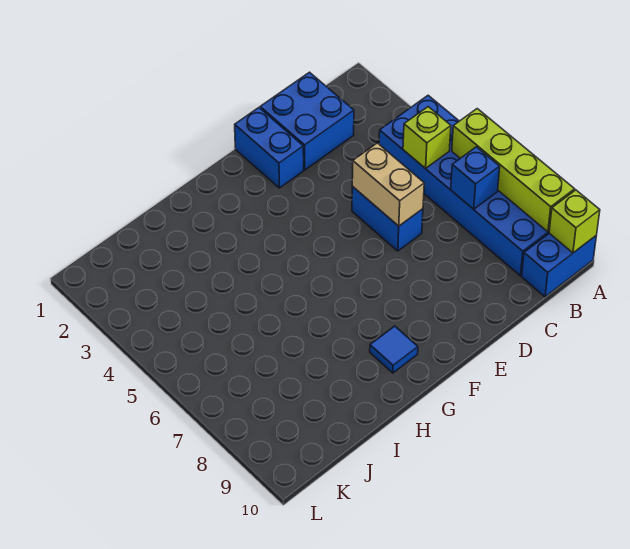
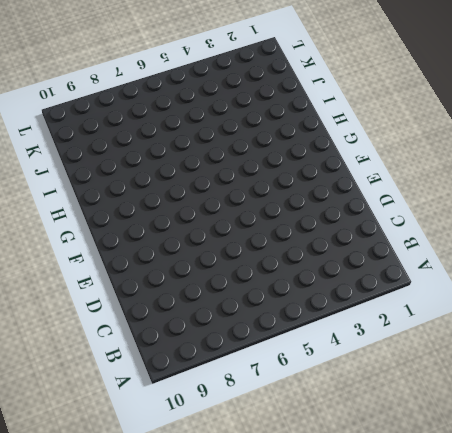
none -> blue brick A4:B9 level 1
none -> blue brick A10:B10 level 1

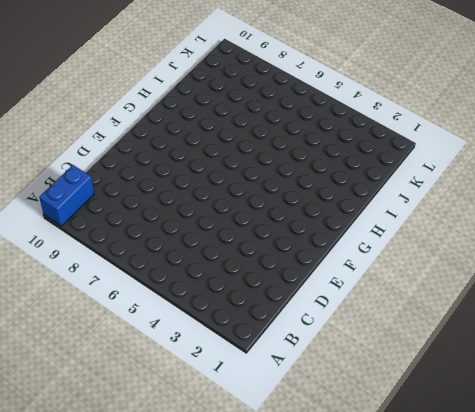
none -> blue brick A4:B9 level 1
none -> blue brick C1:D2 level 1

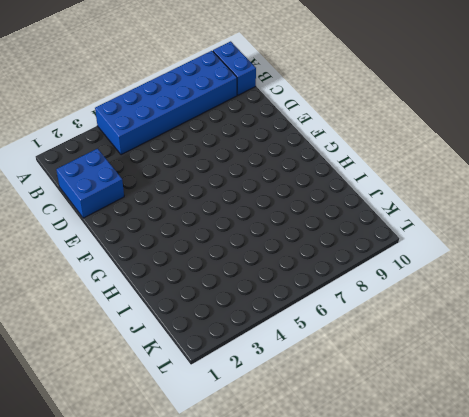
none -> blue brick D5:D6 level 1
none -> blue brick E1:E2 level 1

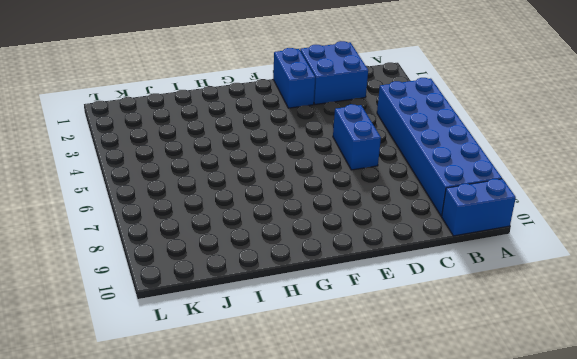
none -> blue tile G9 level 1
none -> lime brick A6:A9 level 2

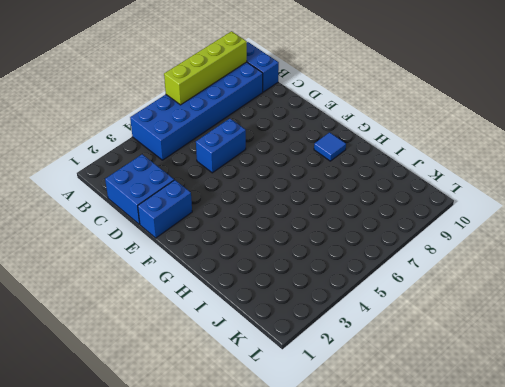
none -> lime brick A10 level 2
none -> lime brick B5 level 2

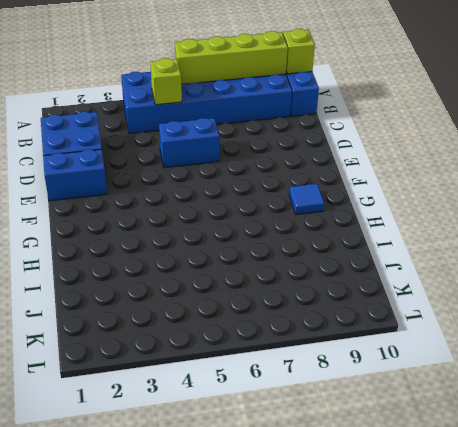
none -> blue brick B7 level 2
none -> tan brick D5:D6 level 2

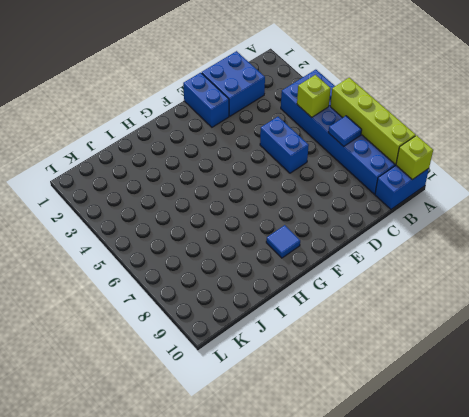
blue tile B7 level 2 -> blue brick B7 level 2
none -> tan brick D5:D6 level 2

